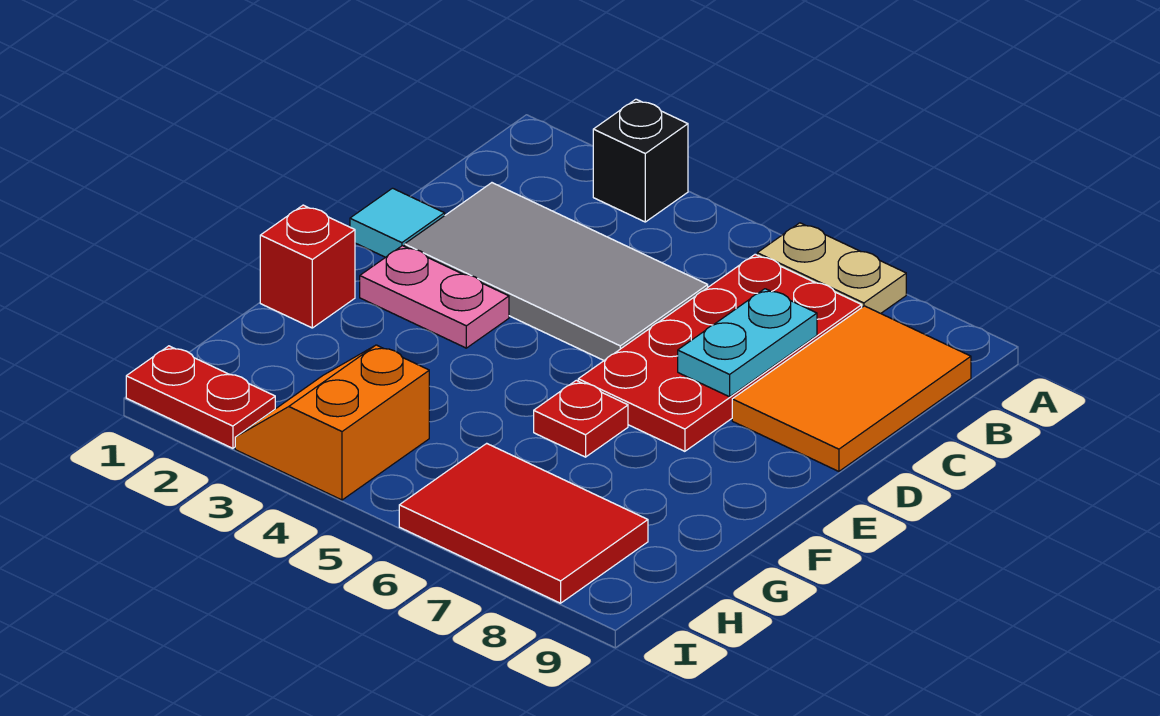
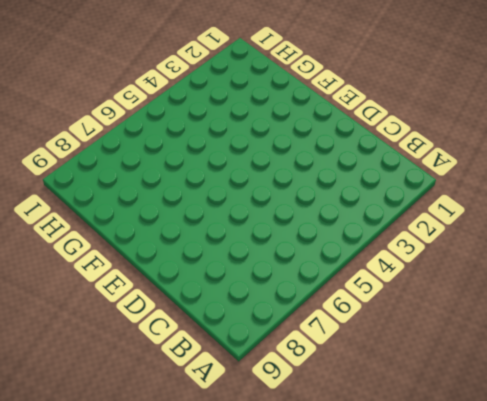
none -> black brick A3 level 1
none -> tan plate A6:A7 level 1
none -> red plate B6:E7 level 1

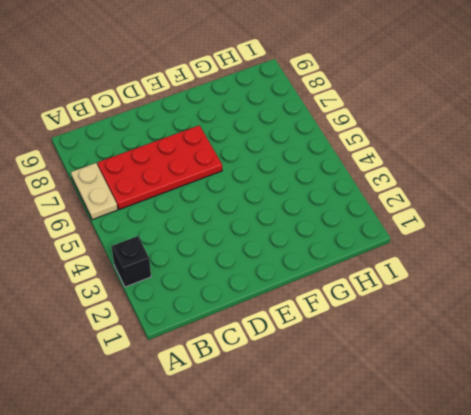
none -> orange tile B8:D9 level 1
none -> grey tile C2:D5 level 1
none -> cyan tile D1 level 1

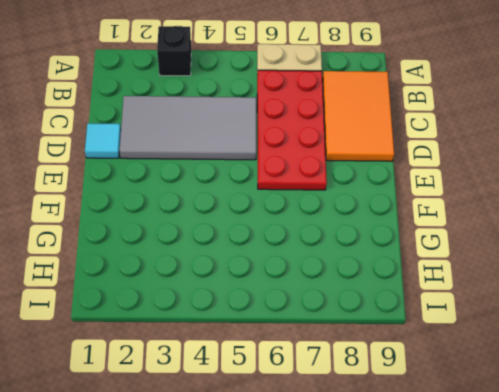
none -> pink plate E2:E3 level 1
none -> red brick F1 level 1
none -> red plate F6 level 1

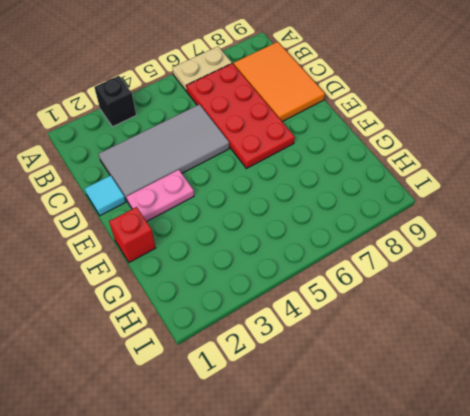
none -> red plate F6 level 1
none -> orange slope H3:I4 level 1 top 4
none -> red tile H6:I8 level 1

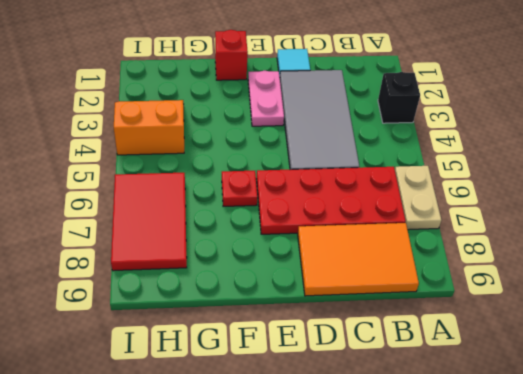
none -> red plate I1:I2 level 1
none -> cyan plate C7:D7 level 2

